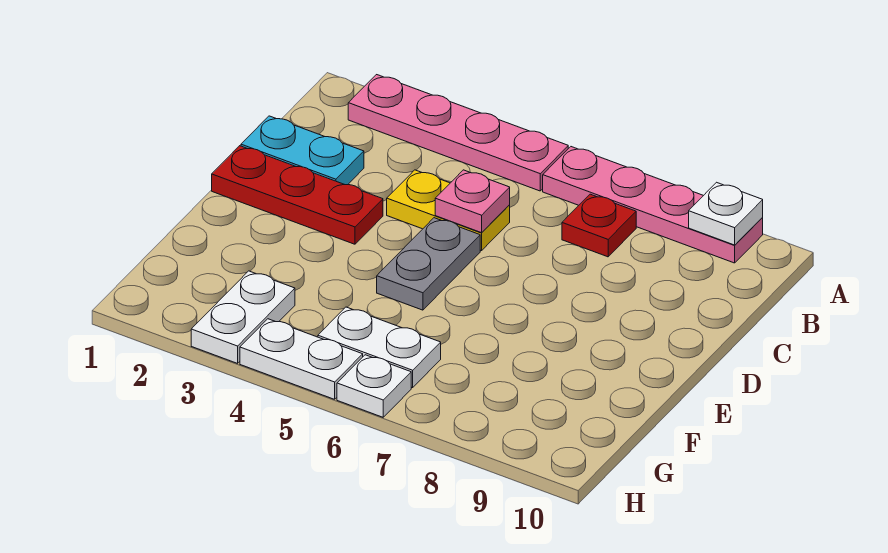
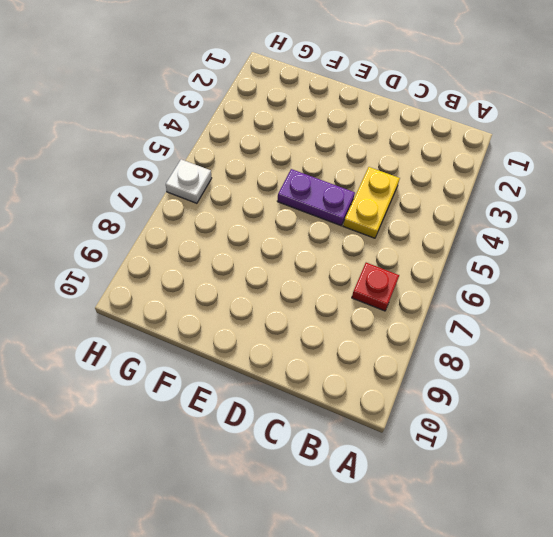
purple plate D5:E5 level 1 -> grey plate D5:E5 level 1
none -> pink plate A2:A5 level 1
none -> pink plate A6:A9 level 1
none -> cyan plate C1:C2 level 1

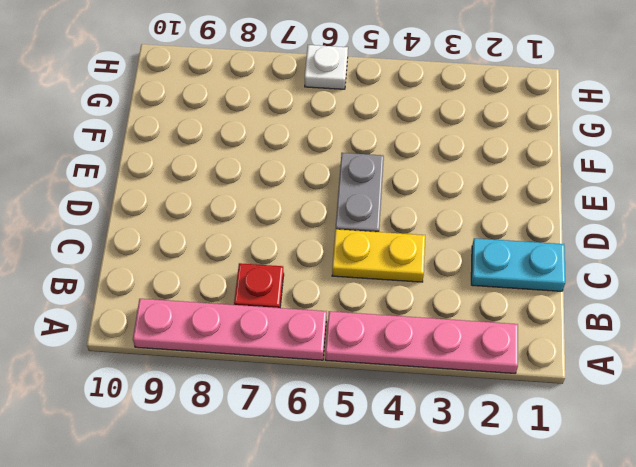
none -> red plate D1:D3 level 1
none -> white plate G3:H3 level 1
none -> white plate G5:G6 level 1

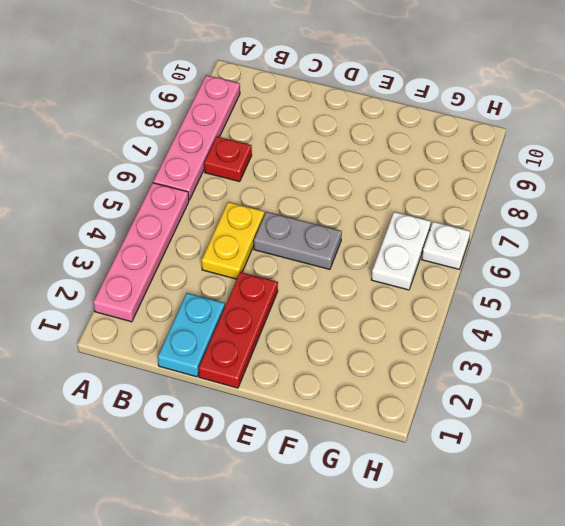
none -> white plate G3:H3 level 1
none -> white plate H4:H5 level 1
none -> white plate A9 level 2

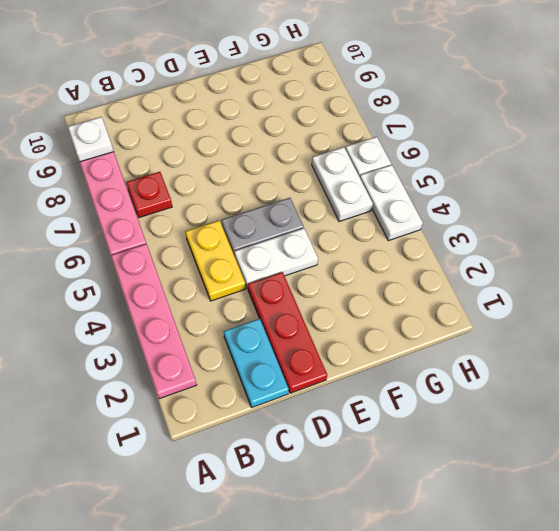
white plate D4:E4 level 1 -> white plate G3:H3 level 1
none -> pink plate C5 level 2

